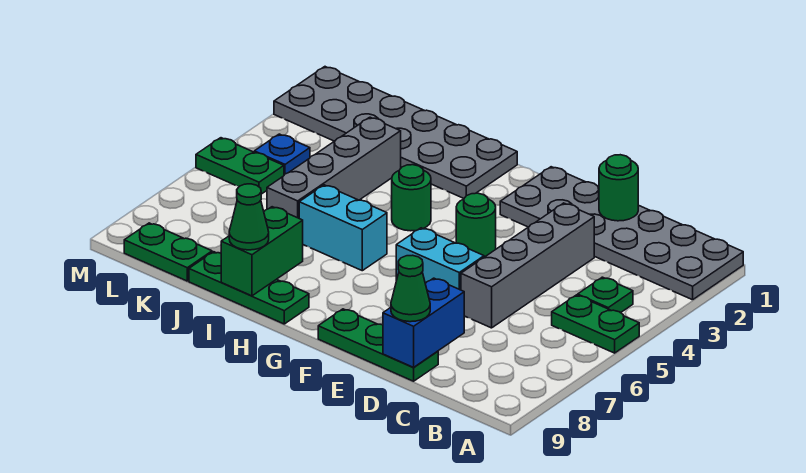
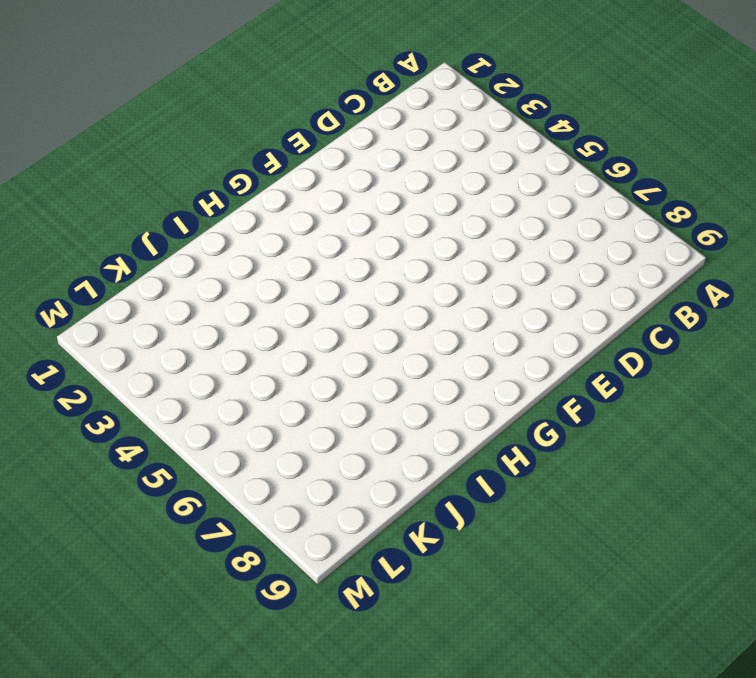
none -> grey plate A1:F2 level 1
none -> green plate A5:B5 level 1
none -> green plate B4 level 1

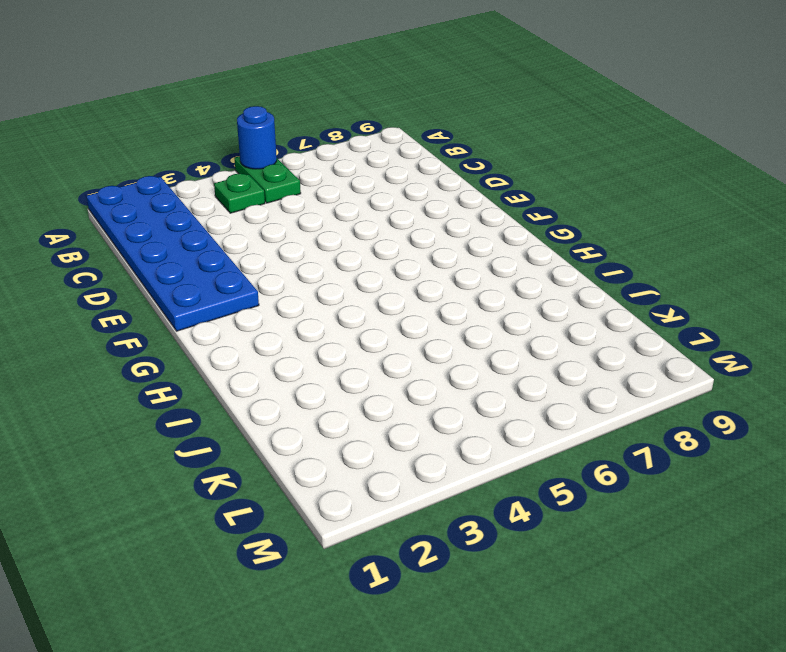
blue plate A1:F2 level 1 -> grey plate A1:F2 level 1
blue round brick A5 level 2 -> none
none -> grey brick D3:D6 level 1
none -> green plate D9:F9 level 1
none -> cyan brick E6:F6 level 1

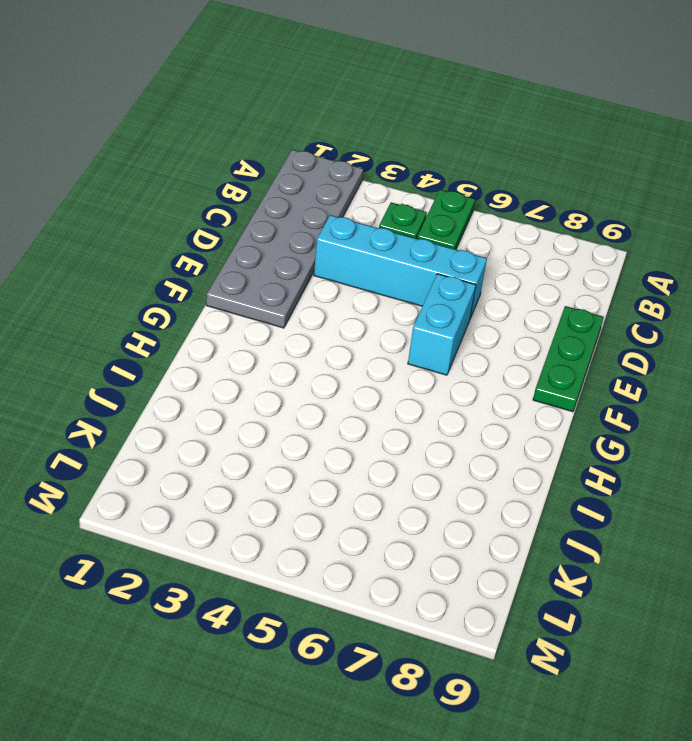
cyan brick D3:D6 level 1 -> grey brick D3:D6 level 1
none -> green round brick F4 level 1
none -> grey plate H1:M2 level 1
none -> green round brick H4 level 1

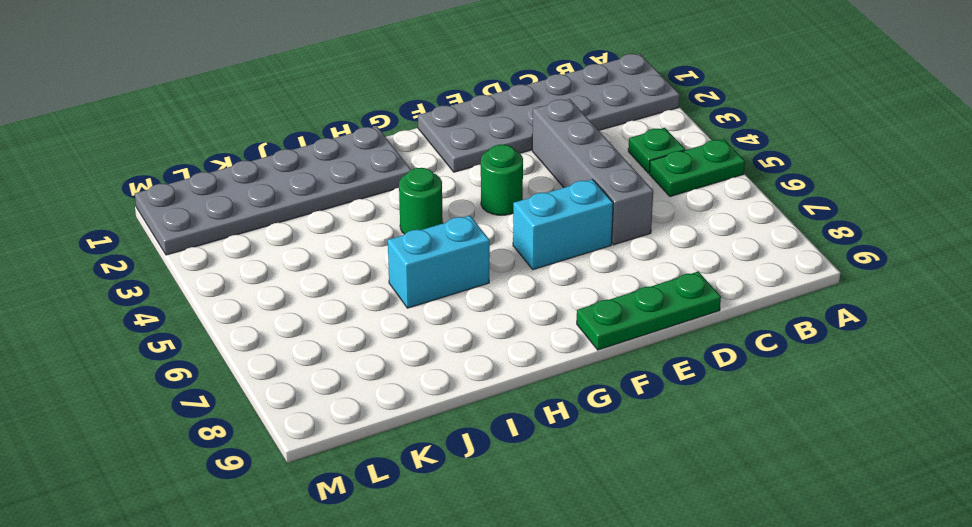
none -> green plate H9:J9 level 1
none -> grey brick J3:J6 level 1
none -> green plate K9:L9 level 1

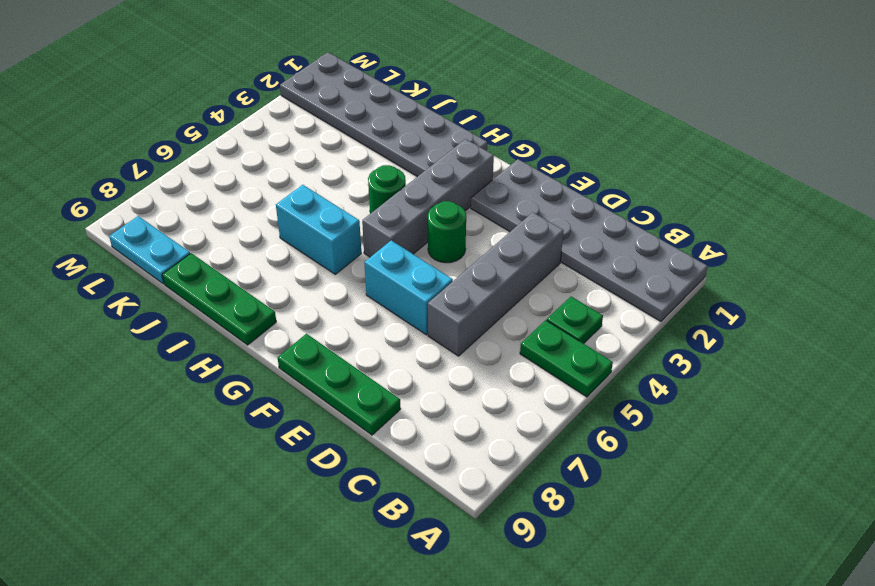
grey brick G2:G5 level 1 -> grey brick J3:J6 level 1
cyan plate K9:L9 level 1 -> green plate K9:L9 level 1
none -> blue plate L4 level 1
none -> green plate L5:M5 level 1
none -> green round brick D1 level 2

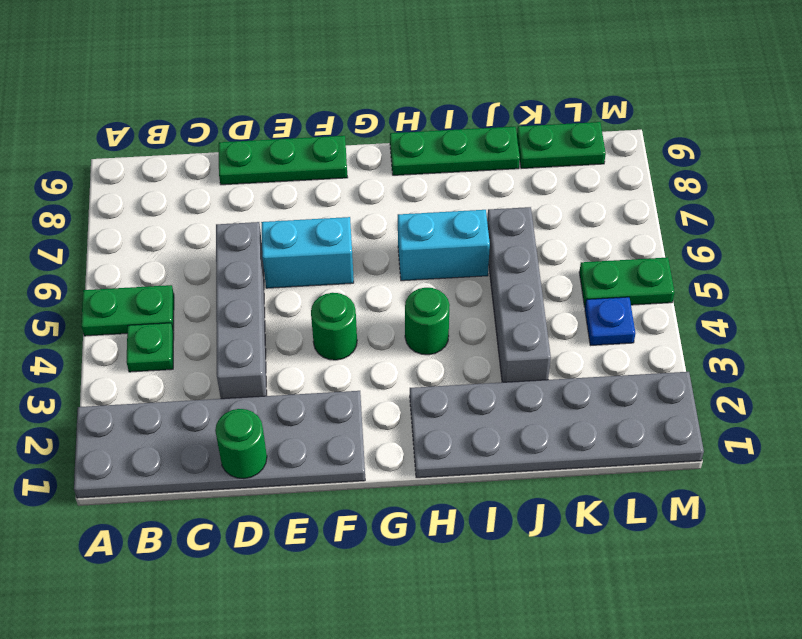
none -> blue brick D8:D9 level 2
none -> green brick I8:I9 level 2
none -> green cone D9 level 3

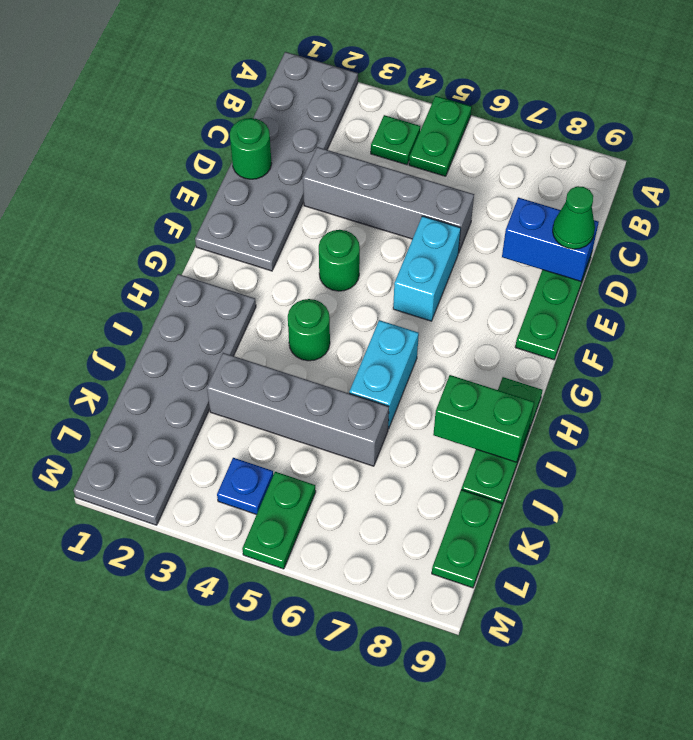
none -> green cone I9 level 3

